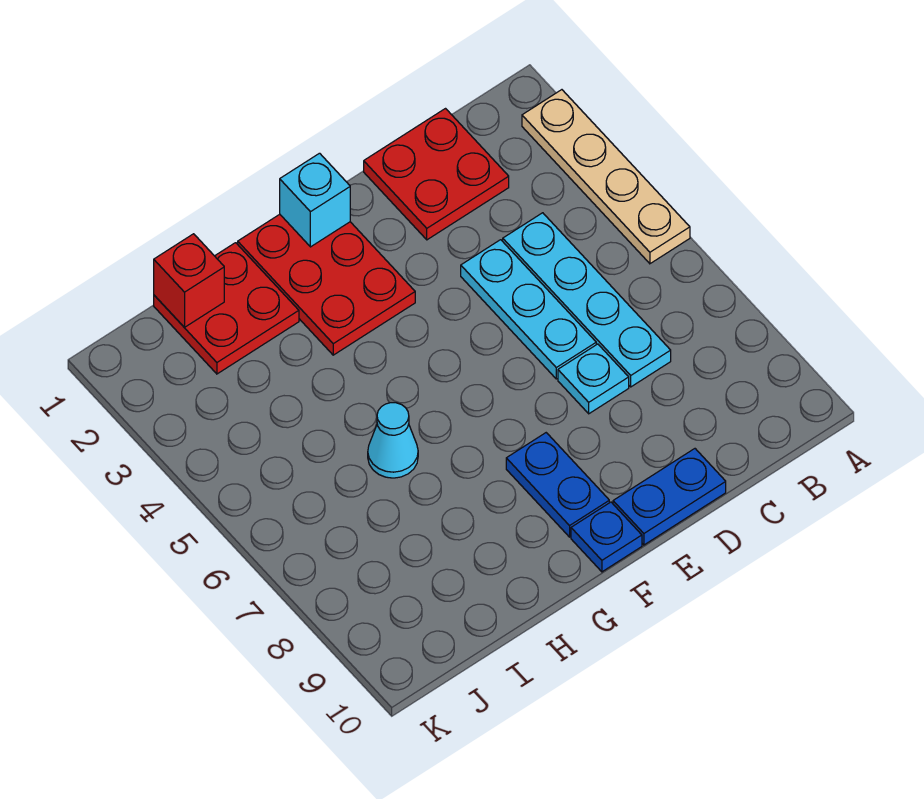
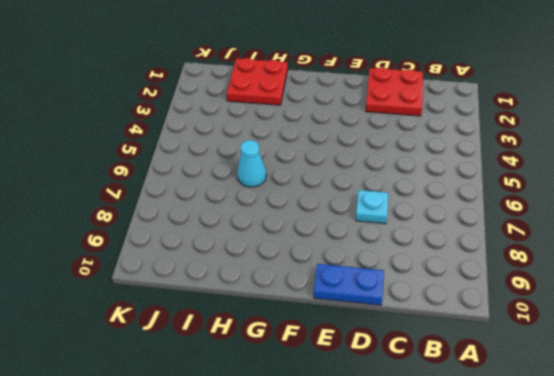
none -> tan plate A2:A5 level 1
none -> cyan plate C4:C7 level 1
none -> cyan plate D4:D6 level 1

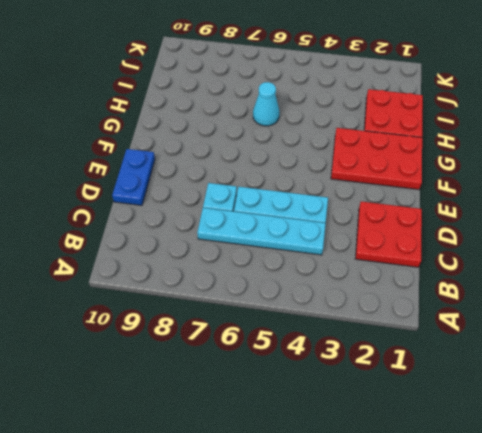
none -> tan plate A2:A5 level 1
none -> blue plate F8:F9 level 1
none -> blue plate F10 level 1

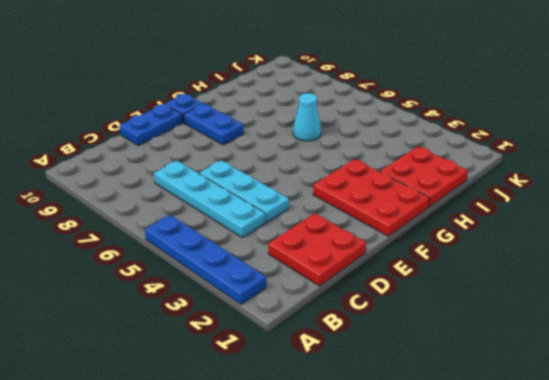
blue plate A2:A5 level 1 -> tan plate A2:A5 level 1
none -> cyan plate D7 level 1
none -> cyan brick F1 level 2
none -> red brick I1 level 2

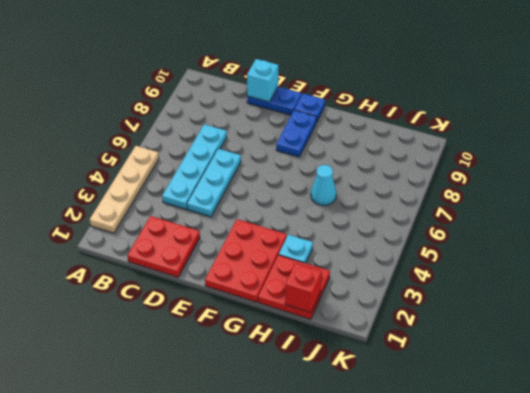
cyan brick D10 level 2 -> cyan brick F1 level 2
cyan plate H3 level 1 -> cyan plate D7 level 1

